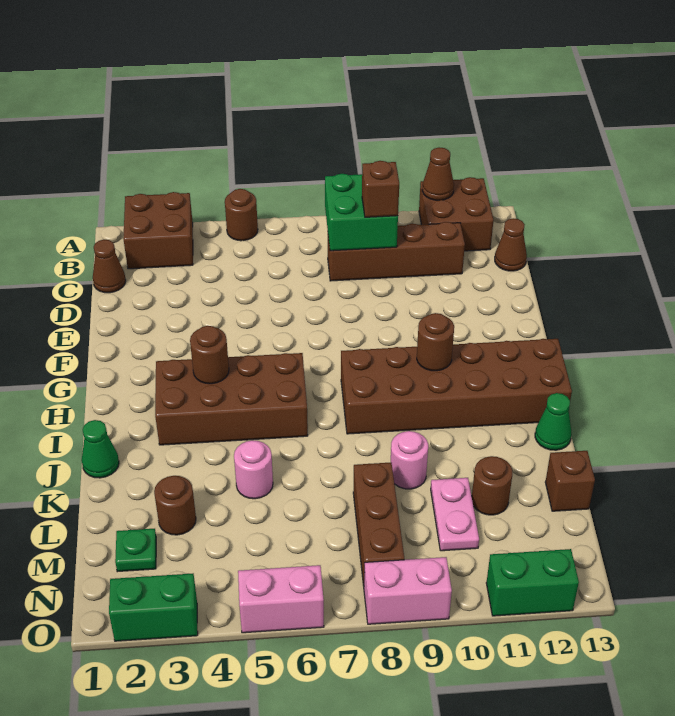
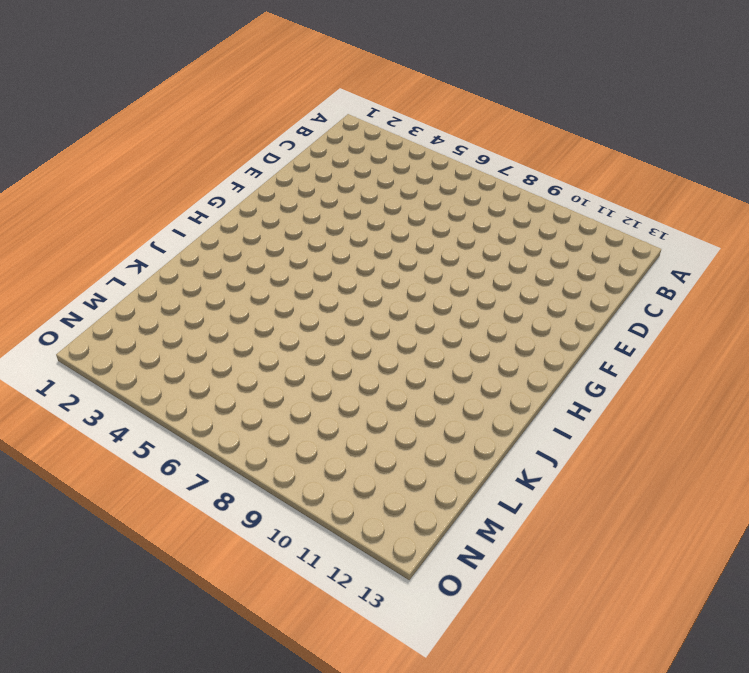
none -> brown brick A2:B3 level 1
none -> brown round brick A5 level 1
none -> brown brick A11:B12 level 1

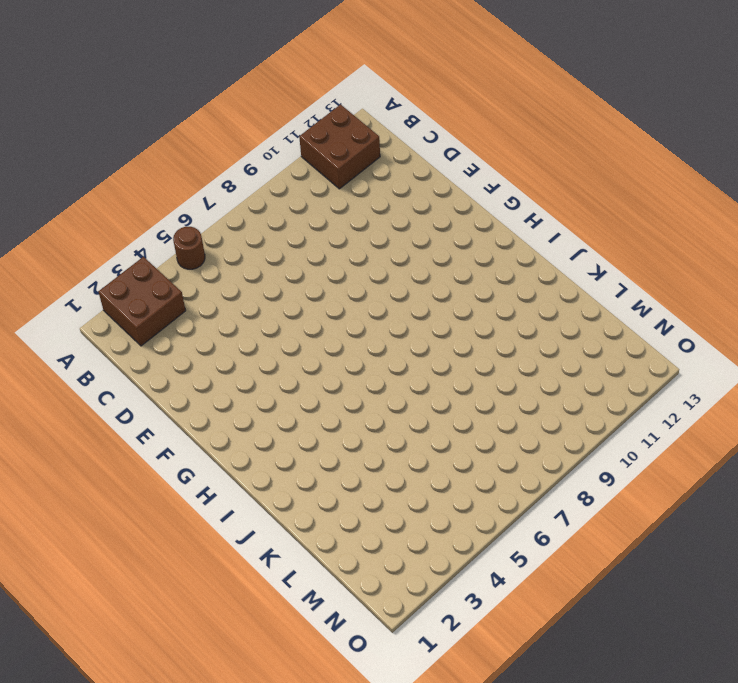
none -> brown cone C1 level 1
none -> brown brick C8:C11 level 1
none -> brown cone C13 level 1

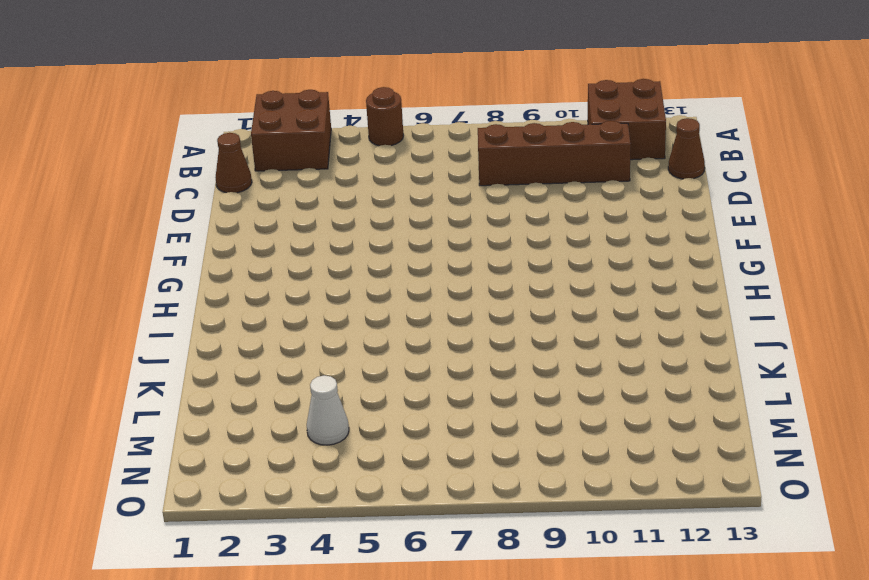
white cone M4 level 1 -> none
none -> brown brick H3:I6 level 1
none -> brown brick H8:I13 level 1
none -> green cone J1 level 1

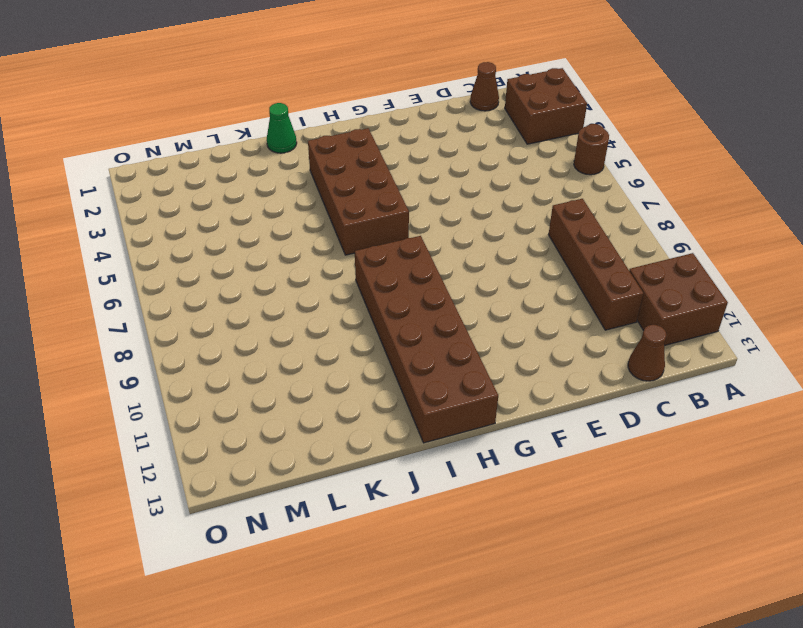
none -> green cone J13 level 1
none -> pink round brick K5 level 1
none -> pink round brick K9 level 1

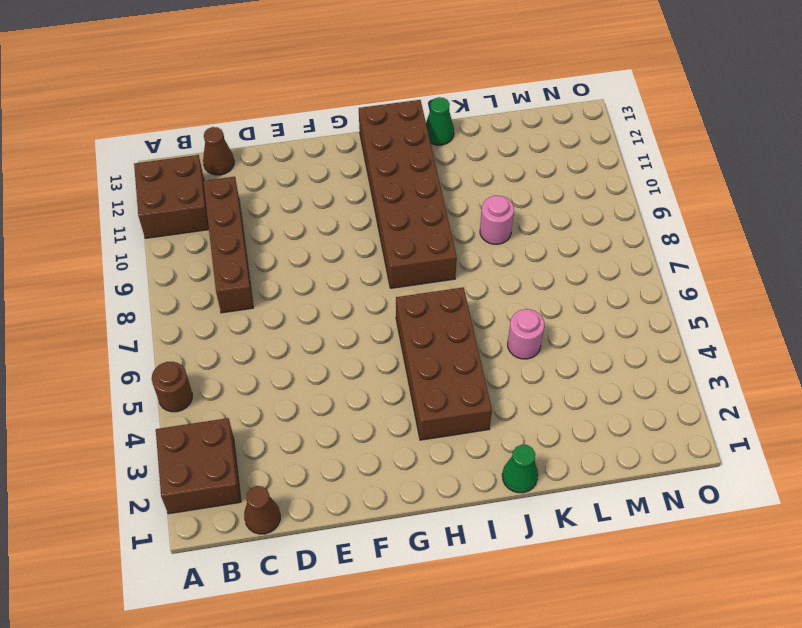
none -> brown round brick L3 level 1
none -> brown brick L8:N8 level 1
none -> pink plate L10:M10 level 1

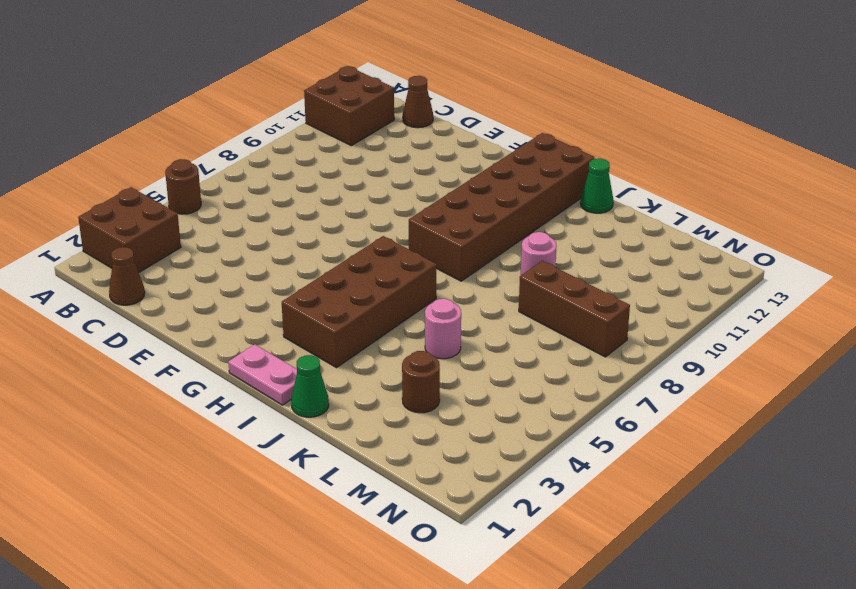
pink plate H1:I1 level 1 -> pink plate L10:M10 level 1
none -> brown brick C8:C11 level 1
none -> brown round brick L11 level 1
none -> brown brick L13 level 1

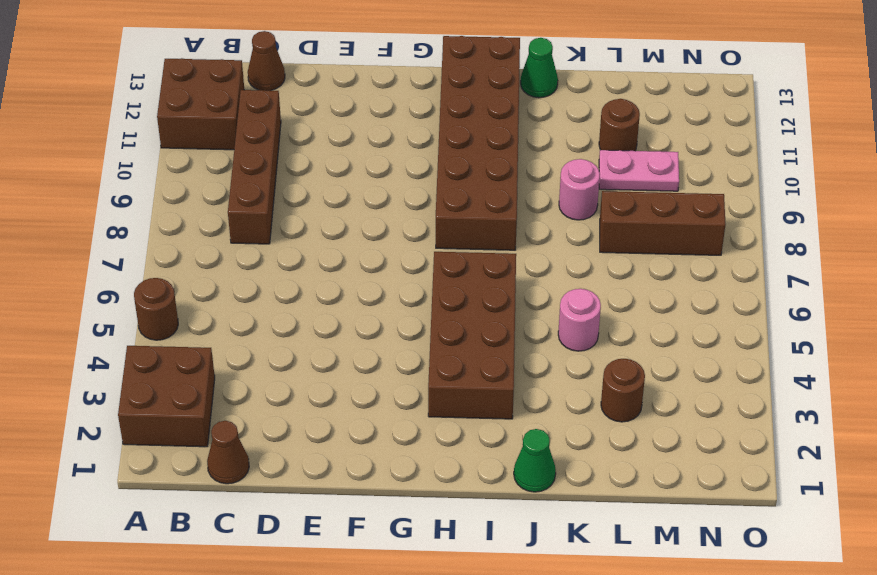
none -> brown brick L13 level 1
none -> green plate M2 level 1
none -> green brick O2:O3 level 1

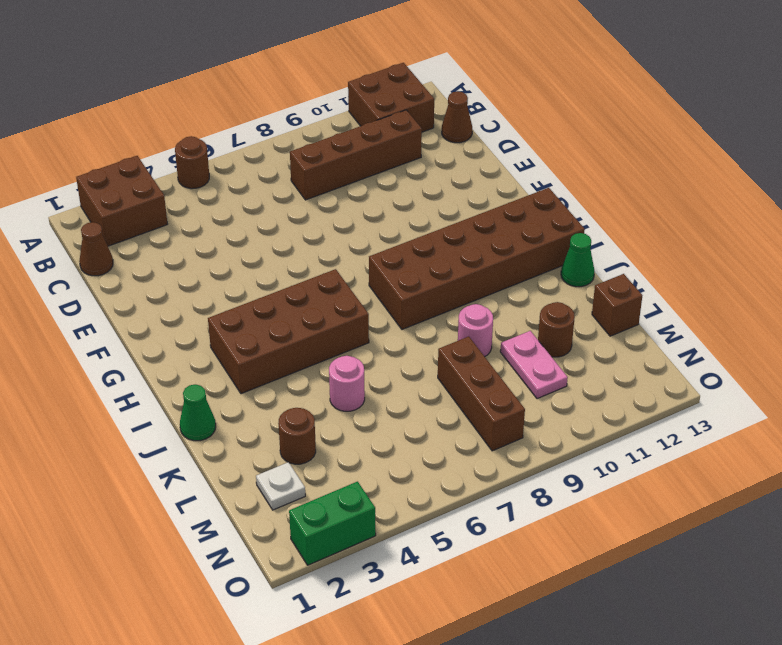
white plate M2 level 1 -> green plate M2 level 1
none -> pink brick O5:O6 level 1
none -> pink brick O8:O9 level 1
none -> green brick O11:O12 level 1

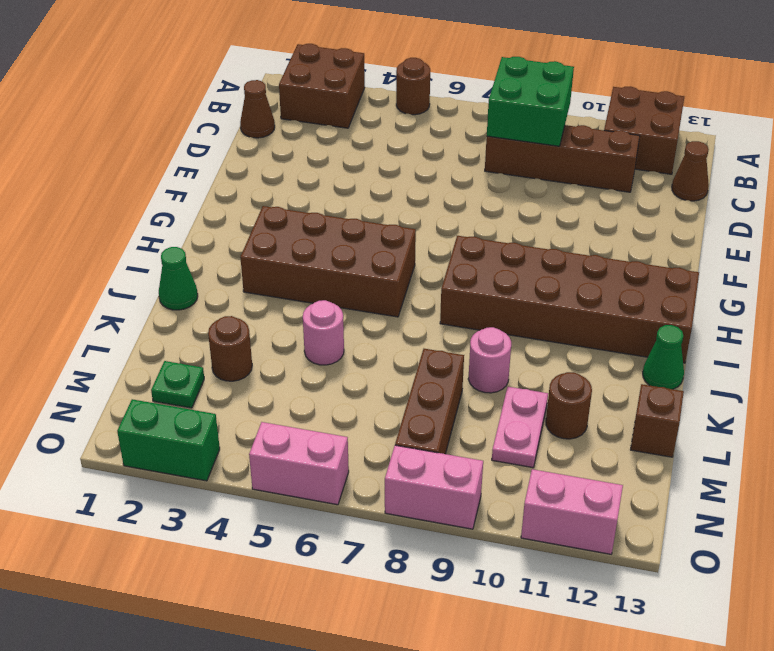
pink brick O11:O12 level 1 -> green brick O11:O12 level 1
none -> brown cone A11 level 2
none -> brown round brick H4 level 2
none -> brown round brick H10 level 2

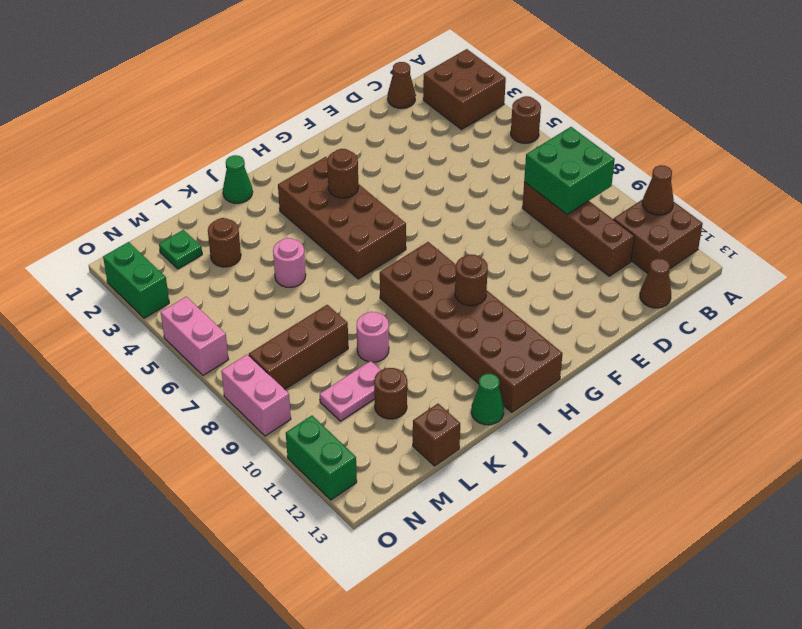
none -> brown brick C9 level 3

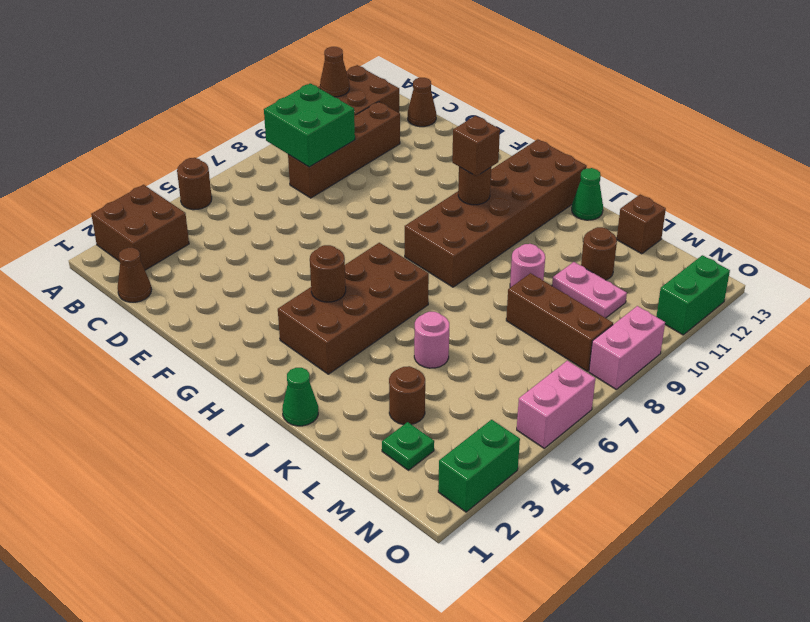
brown brick H10 level 3 -> brown brick C9 level 3

